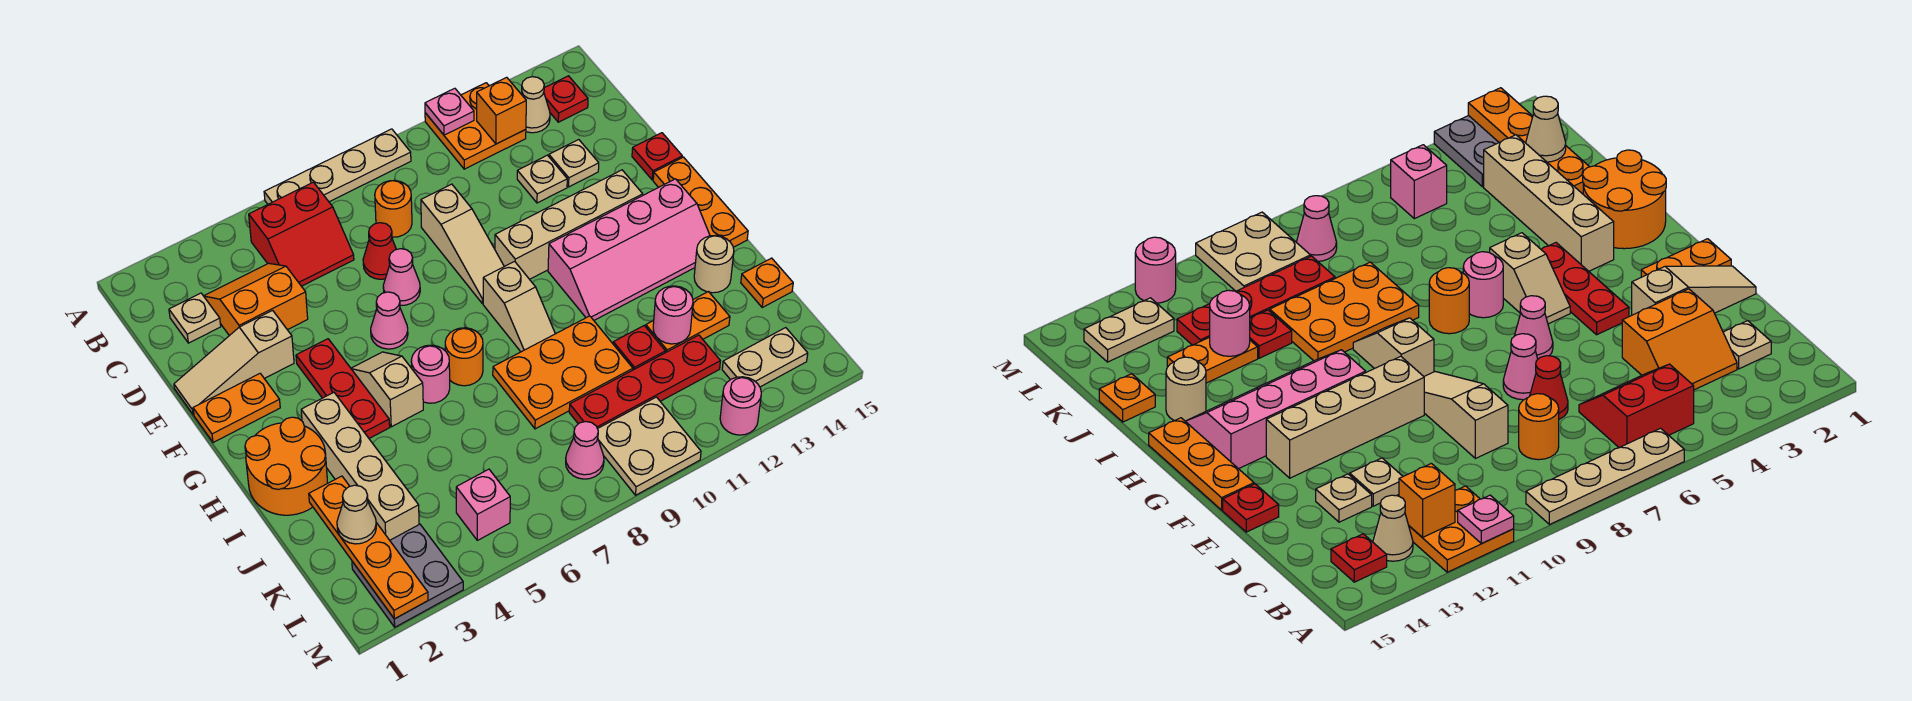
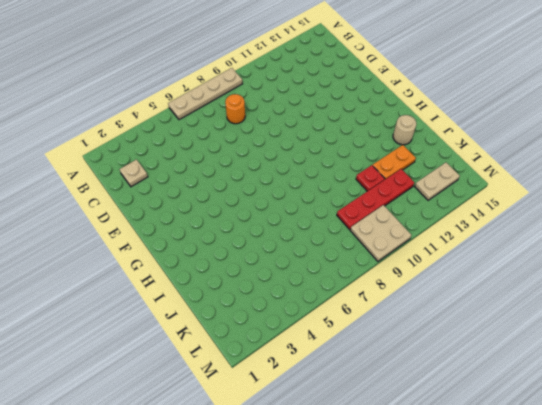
none -> orange plate A11:B12 level 1
none -> red slope B5:C6 level 1 top B
none -> tan cone B13 level 1
none -> red plate B14 level 1

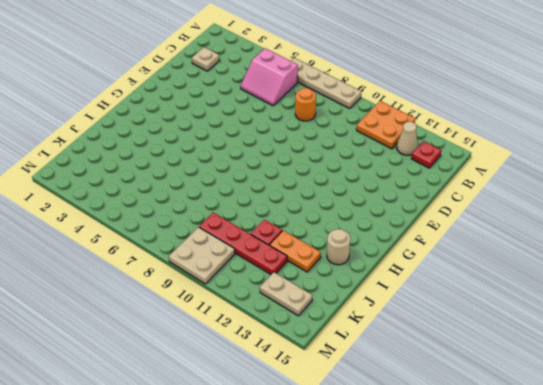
pink slope B5:C6 level 1 top B -> red slope B5:C6 level 1 top B
none -> orange slope C3:D4 level 1 top D
none -> red cone D7 level 1
none -> tan slope D9:F9 level 1 top D
none -> tan plate D12 level 1

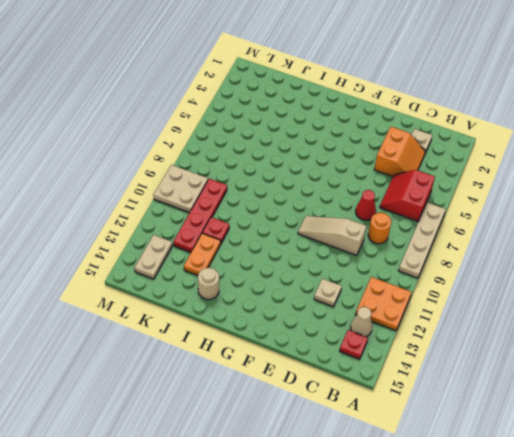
none -> tan plate D13 level 1
none -> tan slope E1:E3 level 1 top 3
none -> pink cone E7 level 1
none -> red plate E15 level 1

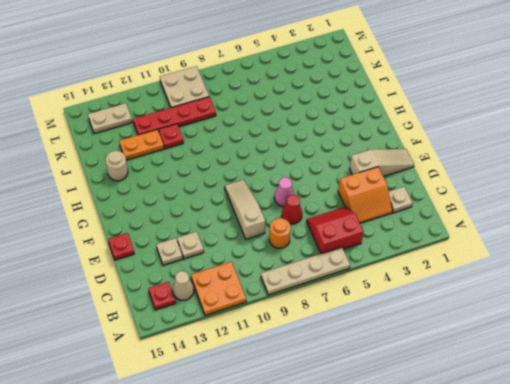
none -> orange plate F1:F2 level 1
none -> red plate F4:H4 level 1
none -> pink cone F6 level 1
none -> tan brick F10:F13 level 1

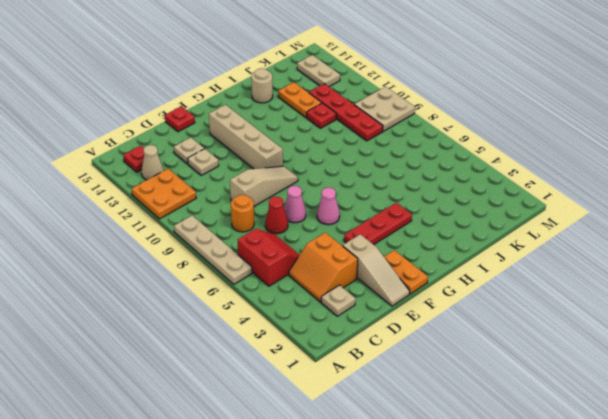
none -> orange plate F15:H15 level 1
none -> tan slope G5:H5 level 1 top H
none -> tan slope G9:H9 level 1 top G
none -> pink slope G11:H14 level 1 top G

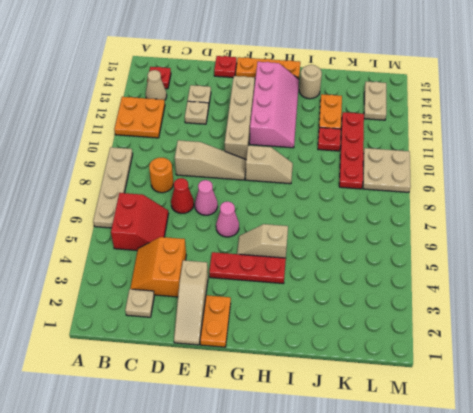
none -> orange round brick H1:I2 level 1
none -> tan brick H3:K3 level 1
none -> pink round brick H6 level 1
none -> orange round brick H7 level 1

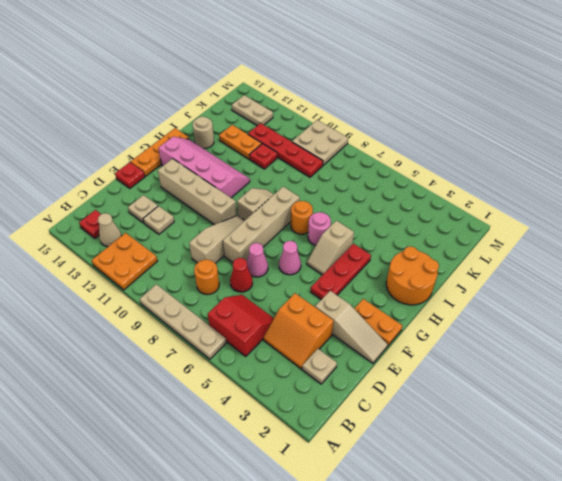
tan brick E8:H8 level 1 -> tan brick H3:K3 level 1
none -> orange plate I8:J10 level 1
none -> orange plate J15 level 1
none -> grey plate L2:M3 level 1
none -> pink brick L5 level 1

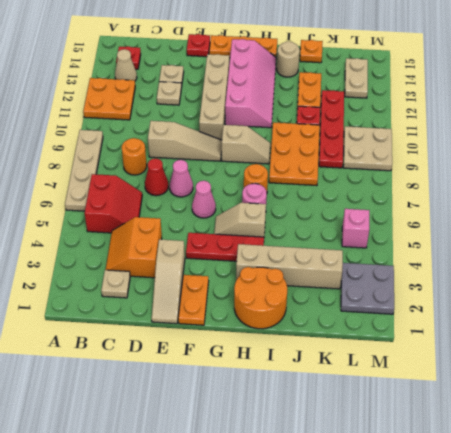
none -> pink cone L8 level 1
none -> pink round brick M12 level 1
none -> pink plate A11 level 2
none -> orange brick B12 level 2

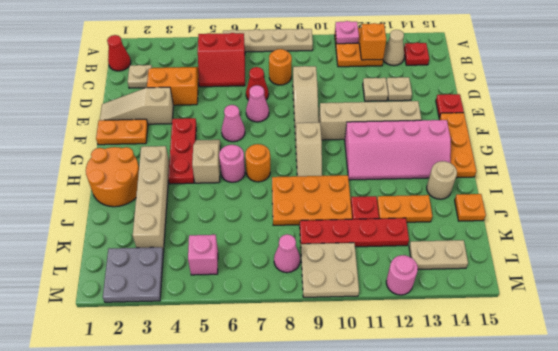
red cone B1 level 1 -> none
none -> orange plate J2:M2 level 2
none -> pink round brick J12 level 2
none -> tan cone K2 level 3

